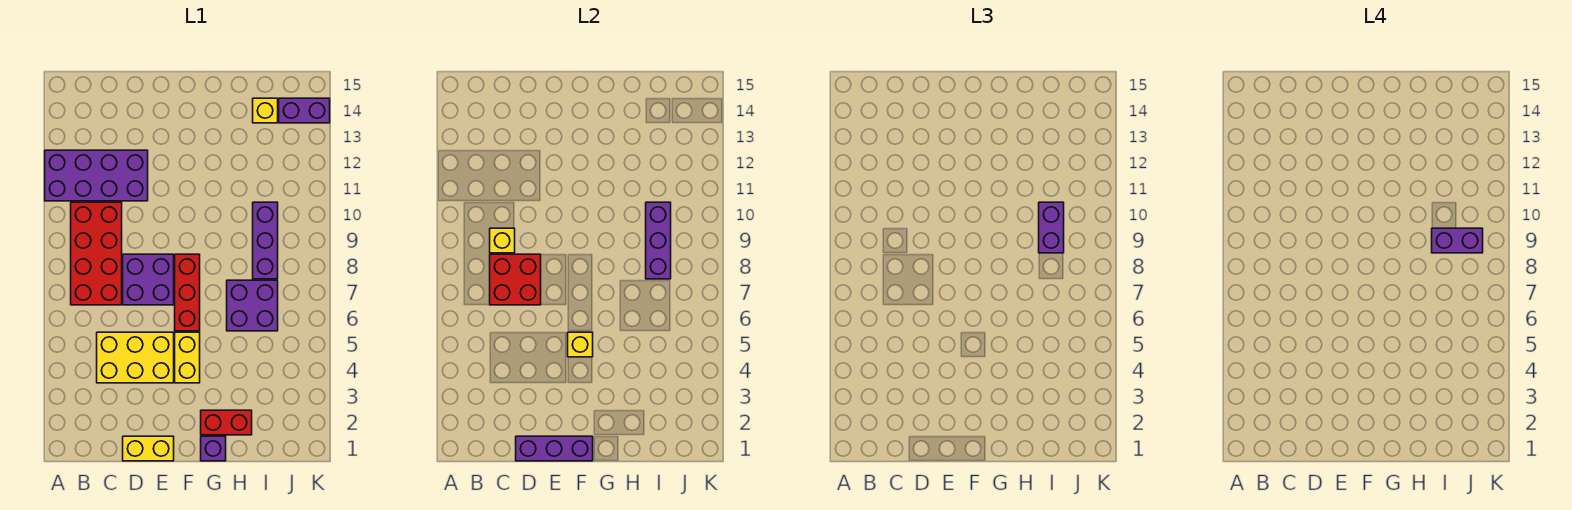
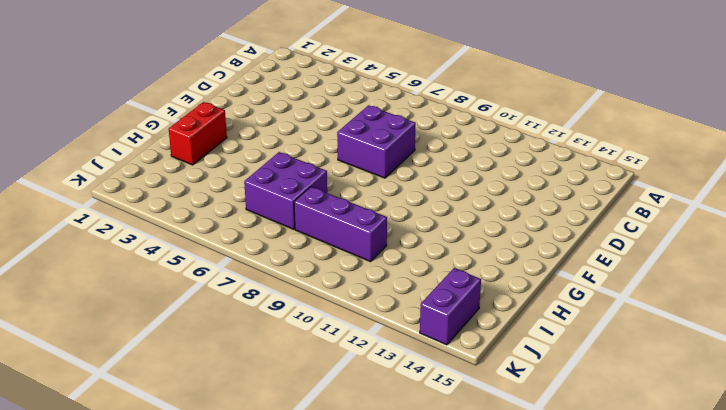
none -> purple brick A11:D12 level 1
none -> red brick B7:C10 level 1
none -> yellow brick C4:E5 level 1

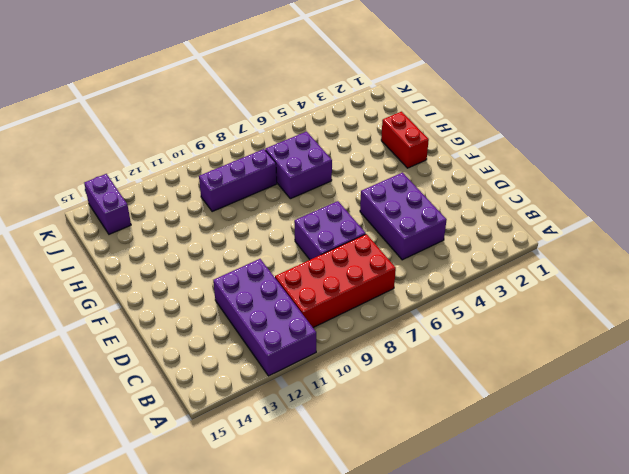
purple brick C4:E5 level 1 -> yellow brick C4:E5 level 1
none -> yellow brick D1:E1 level 1
none -> yellow brick F4:F5 level 1
none -> red brick F6:F8 level 1

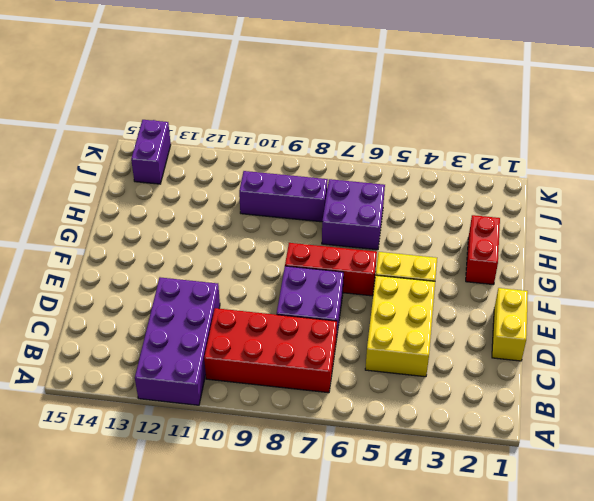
none -> purple brick G1 level 1
none -> yellow brick I14 level 1
none -> red brick C7:D8 level 2

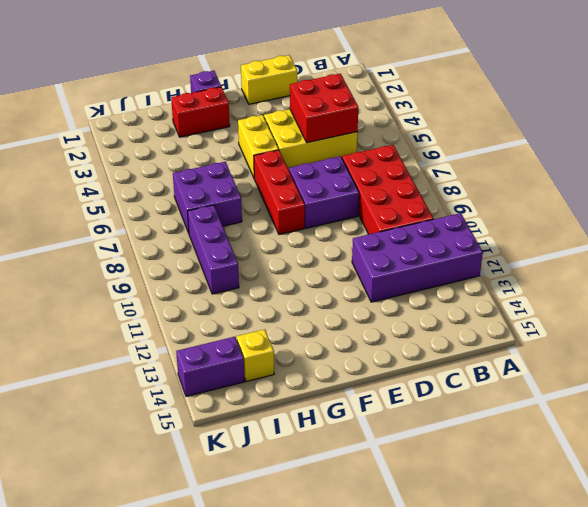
red brick C4:D5 level 2 -> red brick C7:D8 level 2
none -> yellow brick C9 level 2
none -> purple brick D1:F1 level 2
none -> yellow brick F5 level 2

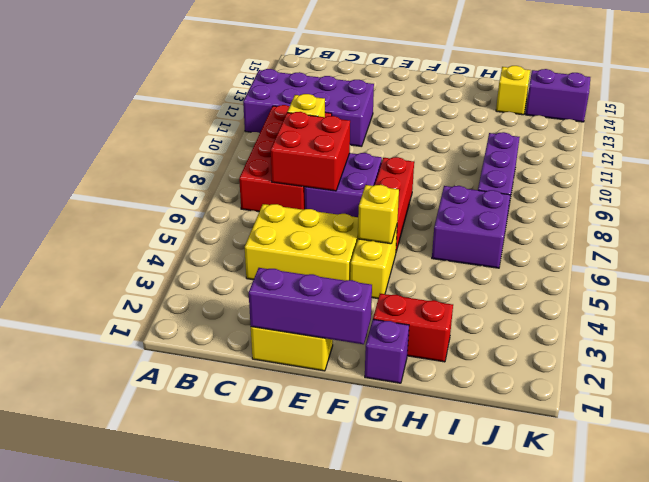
none -> purple brick I8:I10 level 2
none -> purple brick I9:I10 level 3
none -> purple brick I9:J9 level 4

